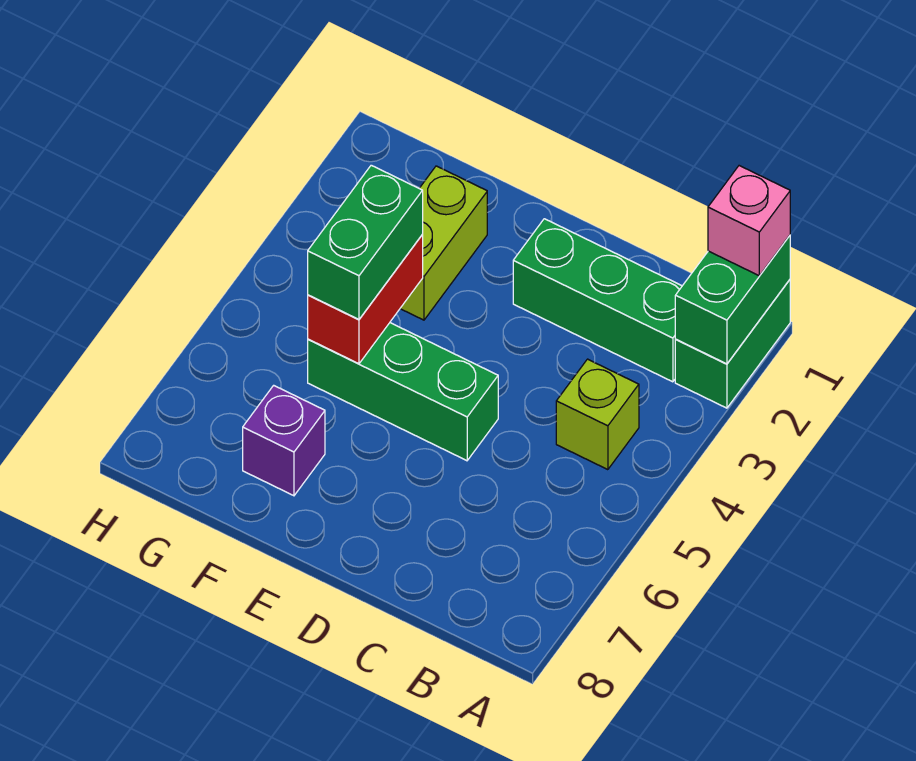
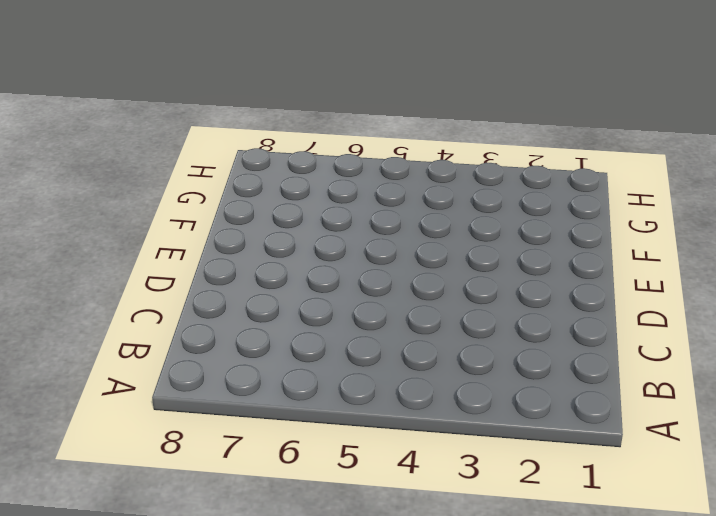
none -> green brick A1:A2 level 1
none -> green brick B2:D2 level 1

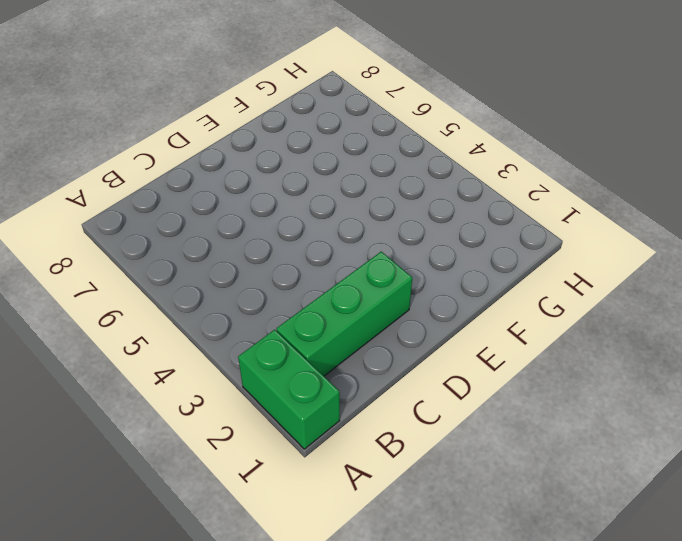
none -> lime brick B4 level 1
none -> green brick D5:F5 level 1

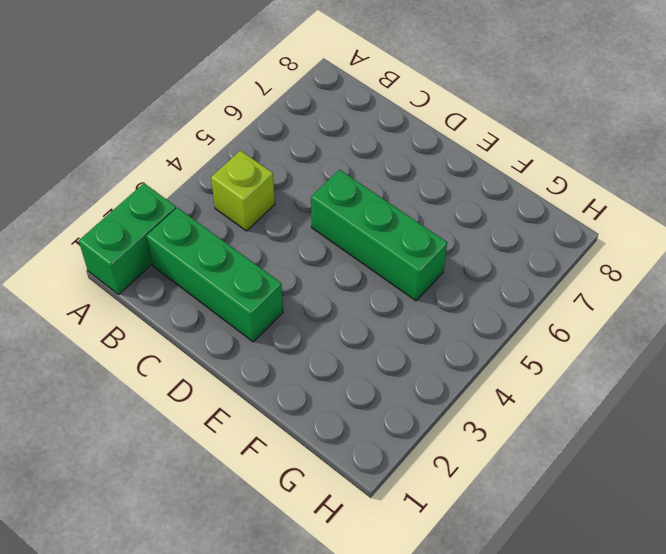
none -> lime brick F2:F3 level 1
none -> purple brick F7 level 1

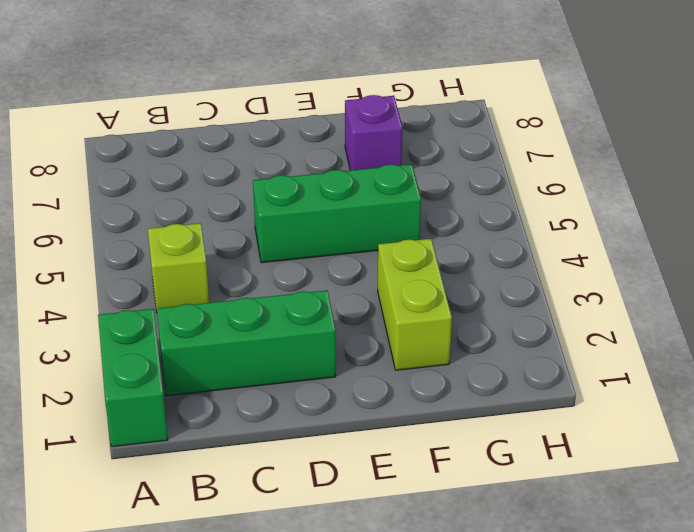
none -> green brick A1:A2 level 2
none -> red brick F4:F5 level 2

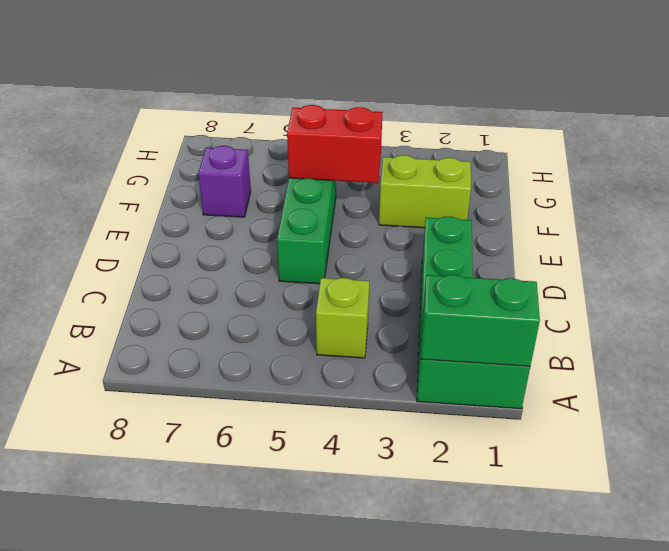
none -> pink brick A1 level 3
none -> green brick F4:F5 level 3

